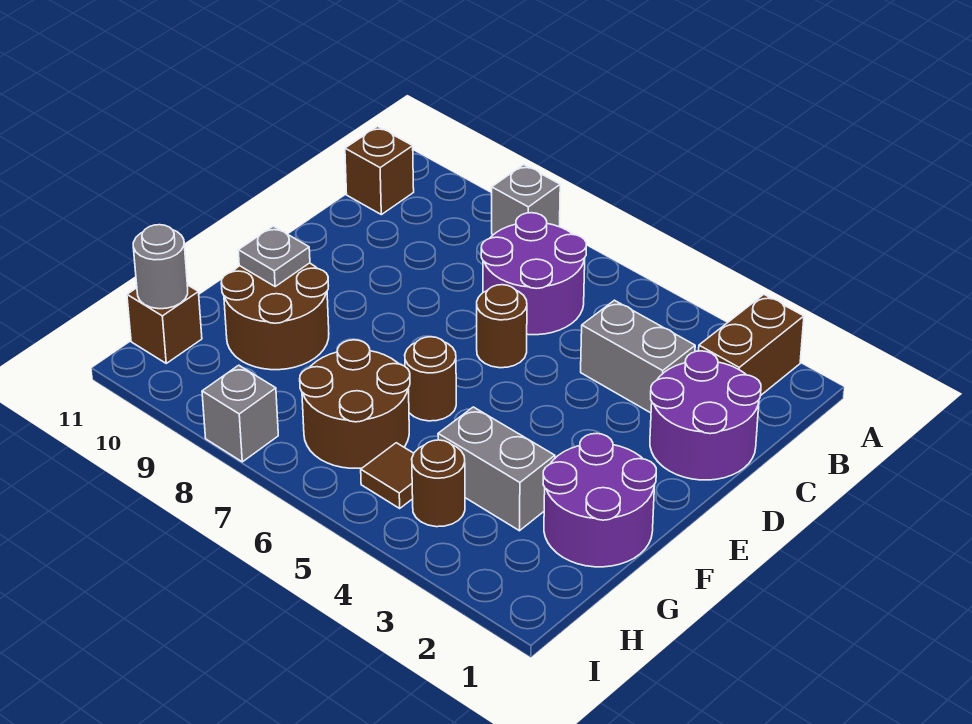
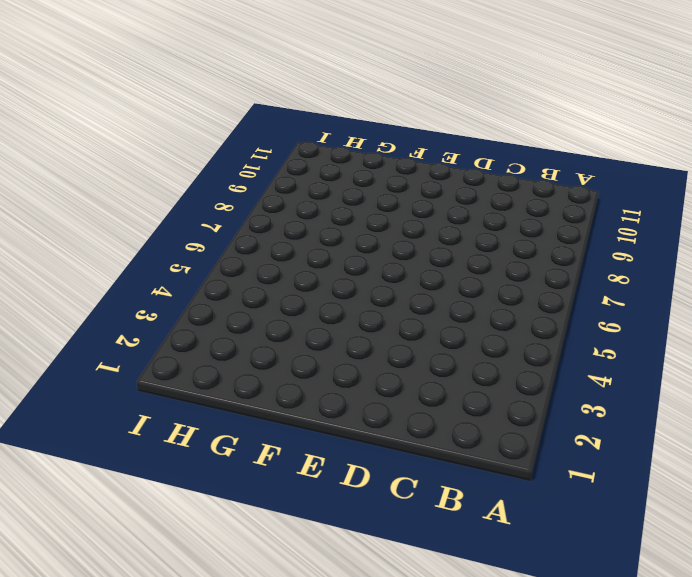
none -> brown brick A2:B2 level 1
none -> grey brick A8 level 1
none -> purple round brick B6:C7 level 1

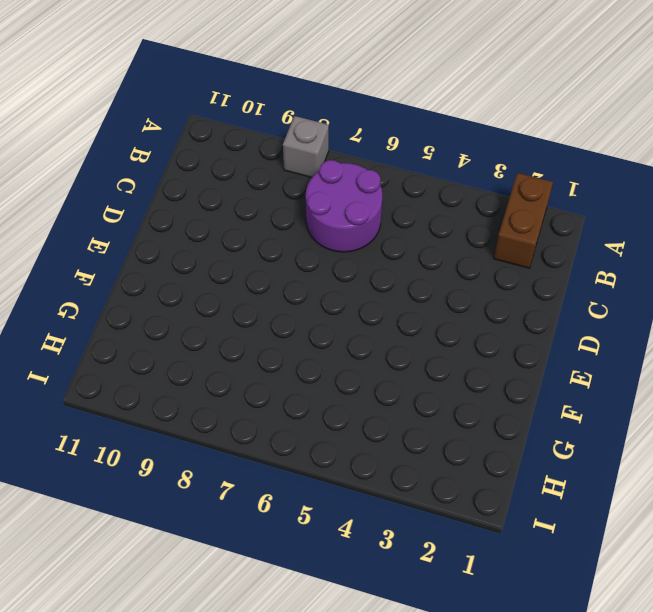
none -> brown brick B11 level 1
none -> purple round brick C1:D2 level 1
none -> grey brick C3:C4 level 1

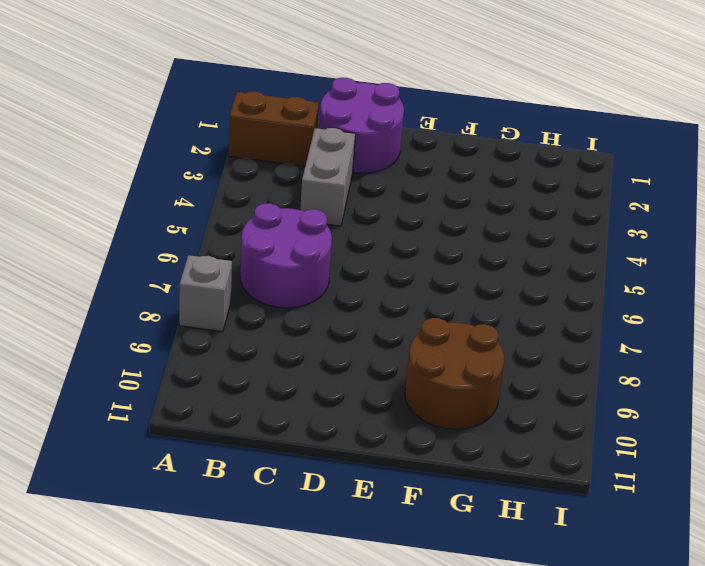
none -> brown brick B11 level 1
none -> brown round brick D6 level 1
none -> purple round brick F1:G2 level 1

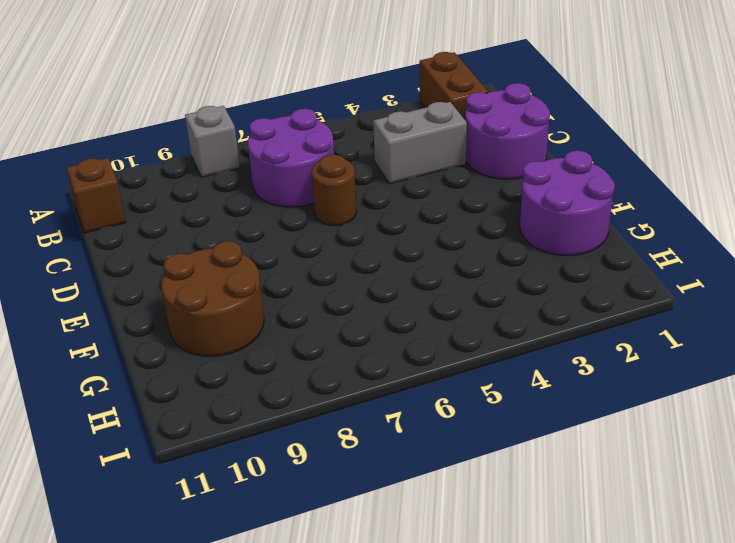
none -> brown round brick F6 level 1
none -> grey brick G3:G4 level 1
none -> brown round brick G6:H7 level 1

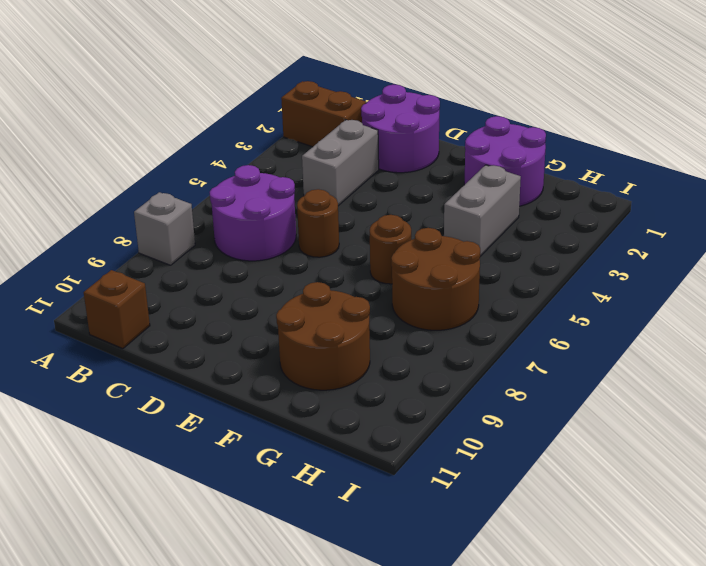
none -> brown round brick H4 level 1
none -> brown tile H5 level 1
none -> brown brick H11 level 1

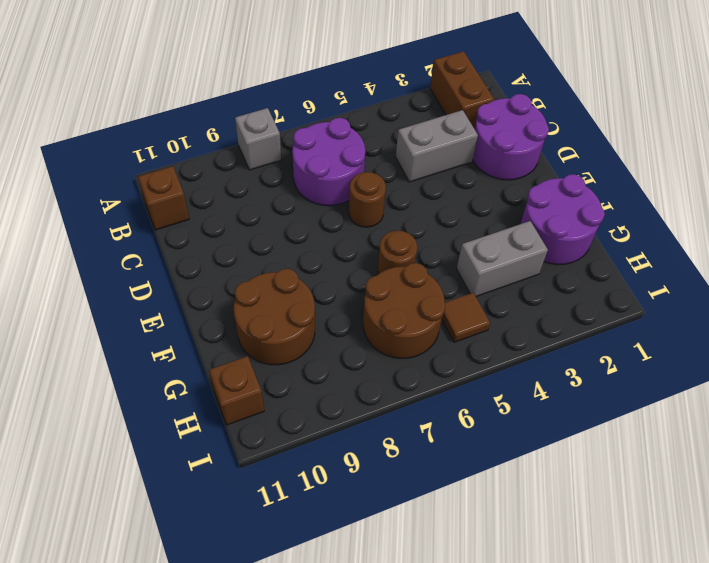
none -> brown round brick H4 level 1
none -> grey brick I8 level 1
none -> grey plate F10 level 2

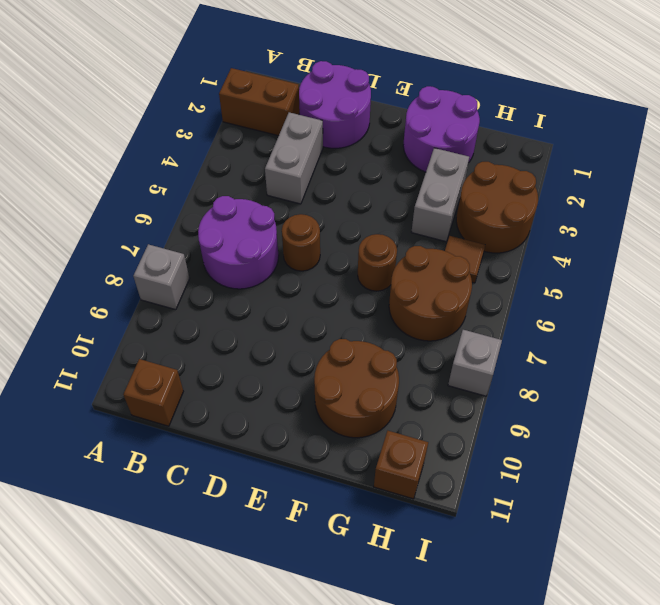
brown round brick H3:I4 level 1 -> brown round brick H4 level 1
none -> grey plate F10 level 2
none -> grey round brick H11 level 2

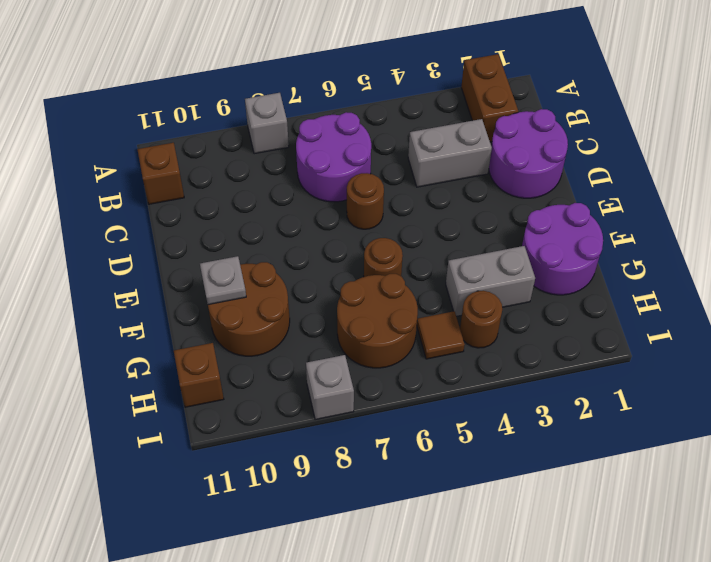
none -> grey round brick H11 level 2

